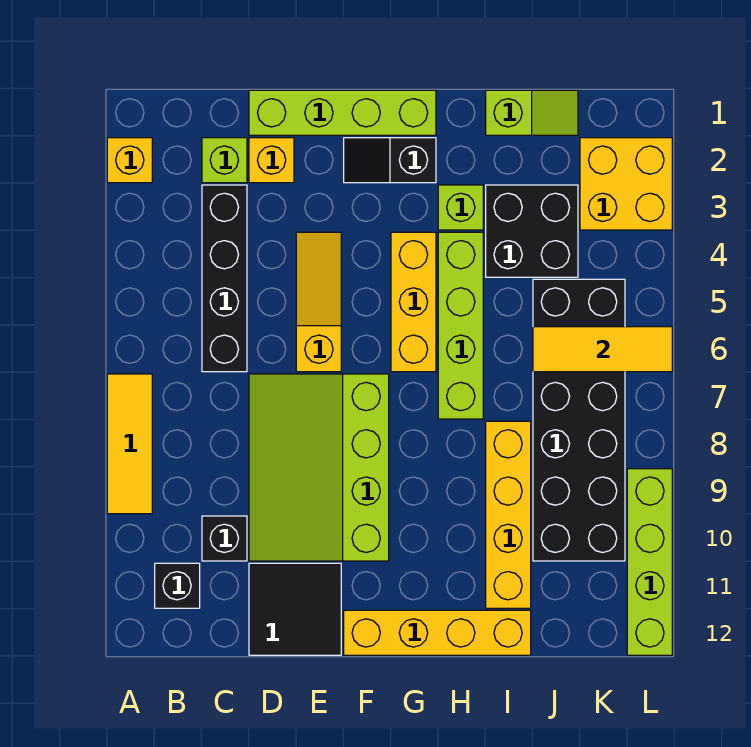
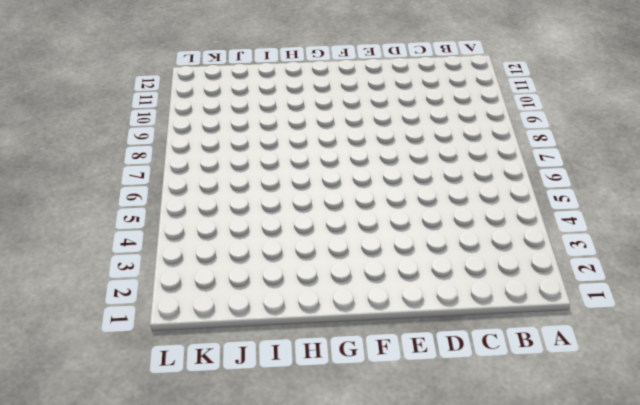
none -> yellow brick A2 level 1
none -> yellow tile A7:A9 level 1
none -> black brick B11 level 1

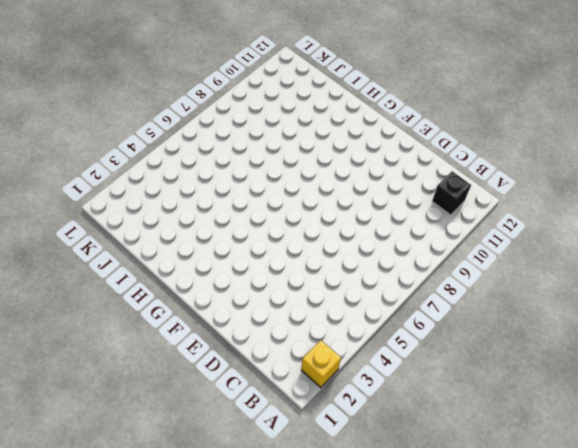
none -> yellow tile A7:A9 level 1
none -> lime brick C2 level 1
none -> black brick C3:C6 level 1

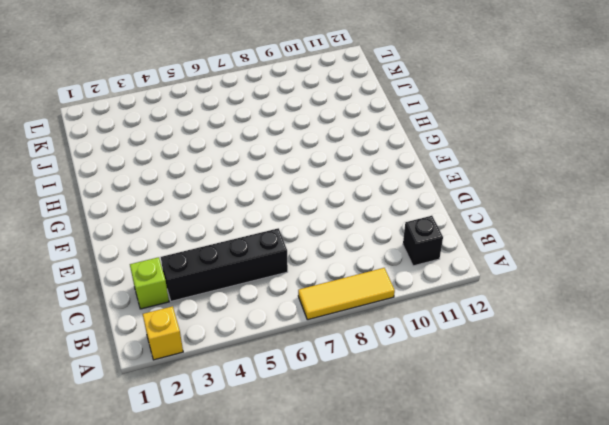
none -> black brick C10 level 1
none -> lime brick D1:G1 level 1
none -> yellow brick D2 level 1

